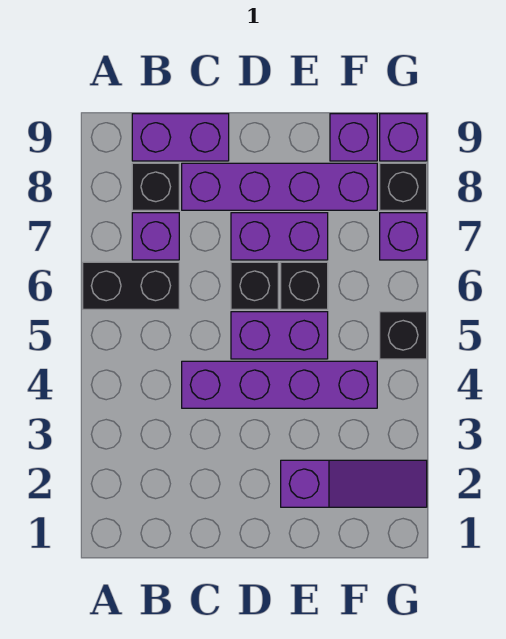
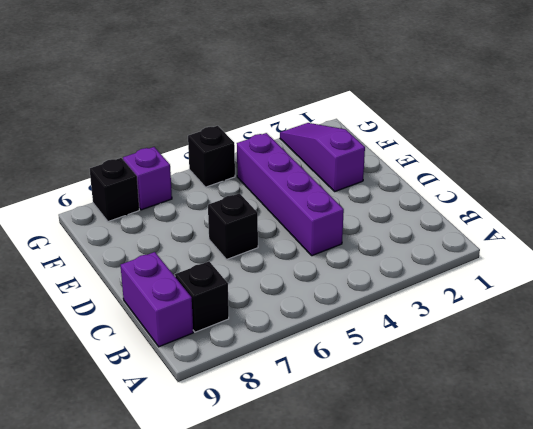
none -> black brick A6:B6 level 1
none -> purple brick B7 level 1
none -> purple brick C8:F8 level 1

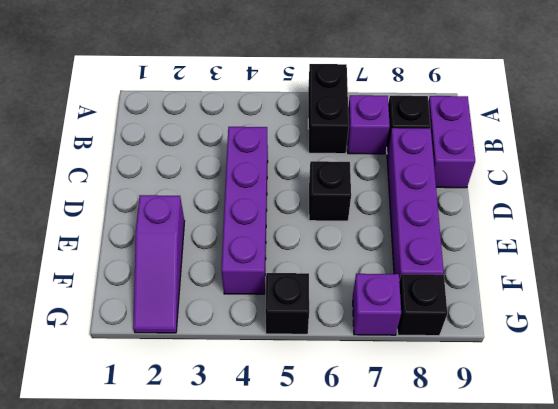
none -> purple brick D5:E5 level 1
none -> purple brick D7:E7 level 1
none -> black brick E6 level 1

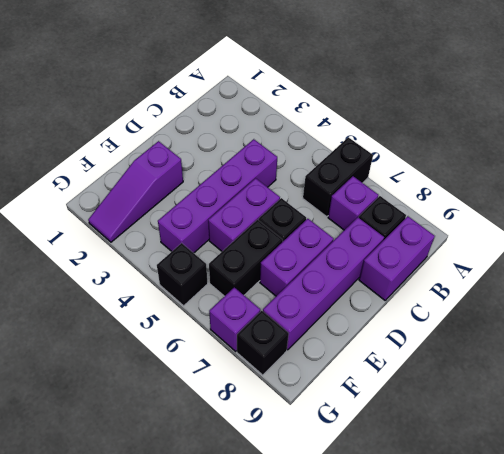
black brick E6:F6 level 1 -> black brick E6 level 1
none -> purple brick F9 level 1
none -> purple brick G9 level 1

